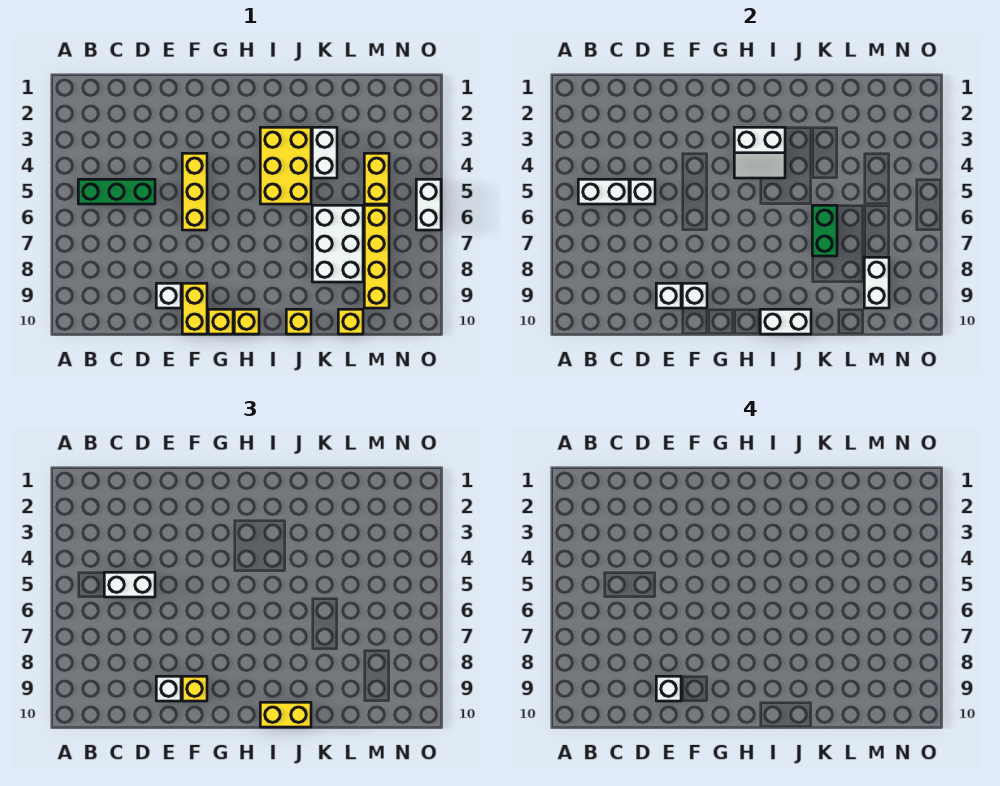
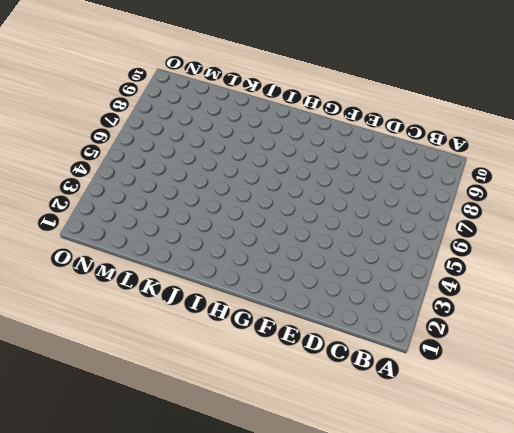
none -> green brick B5:D5 level 1
none -> white brick E9 level 1
none -> yellow brick F4:F6 level 1

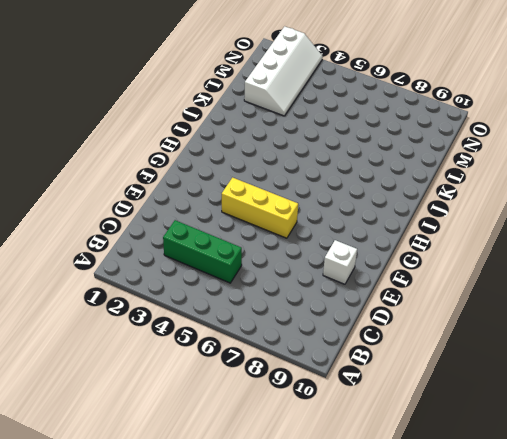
green brick C3:C5 level 1 -> green brick B5:D5 level 1
white slope L2:O3 level 1 top 2 -> none
none -> yellow brick F9:F10 level 1
none -> yellow brick G10 level 1
none -> yellow brick H10 level 1

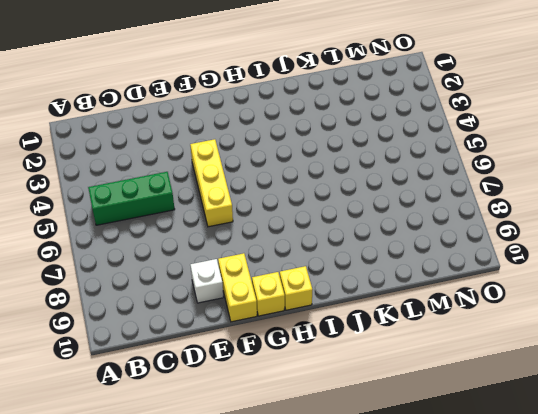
none -> yellow brick I3:J5 level 1
none -> yellow brick J10 level 1
none -> white brick K3:K4 level 1

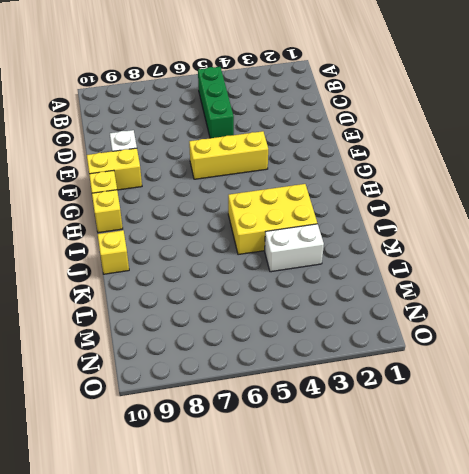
none -> white brick K6:L8 level 1
none -> yellow brick L10 level 1
none -> yellow brick M4:M5 level 1

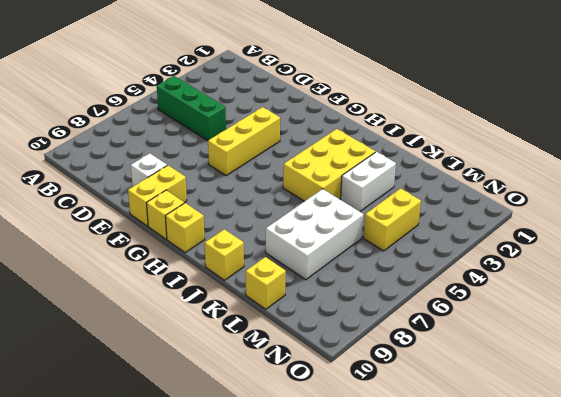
none -> yellow brick M6:M9 level 1
none -> white brick O5:O6 level 1
none -> white brick B5:C5 level 2

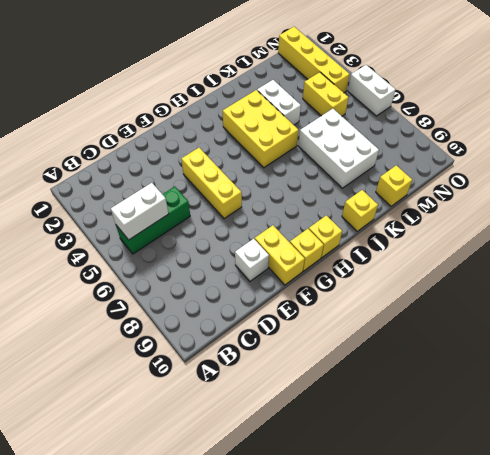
yellow brick N1:N4 level 1 -> yellow brick M6:M9 level 1
none -> white brick D5 level 2
none -> white brick E9 level 2
none -> white brick F9 level 2

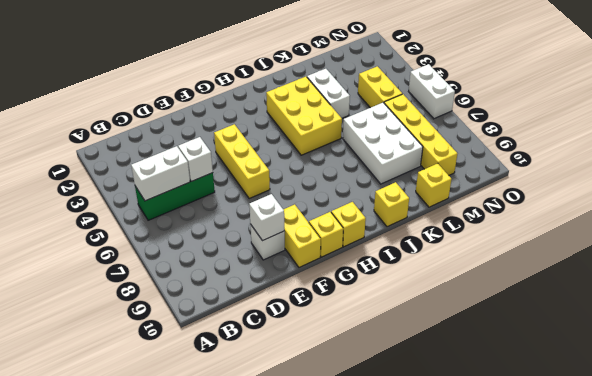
none -> white brick F9 level 2
none -> white slope H3:I4 level 2 top 3
none -> white brick I10:J10 level 2

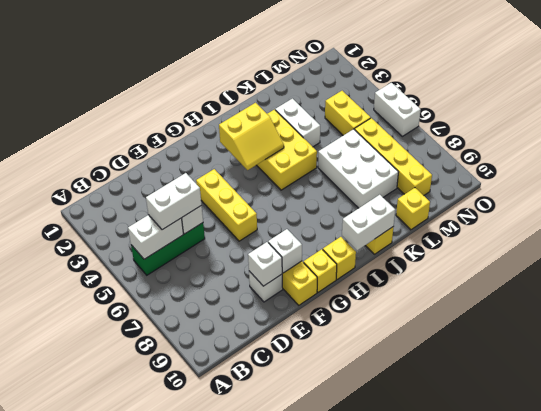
yellow slope H3:I4 level 2 top 3 -> white slope H3:I4 level 2 top 3
none -> green brick K6:K7 level 2
none -> white brick M8:M9 level 2
none -> white brick E9 level 3

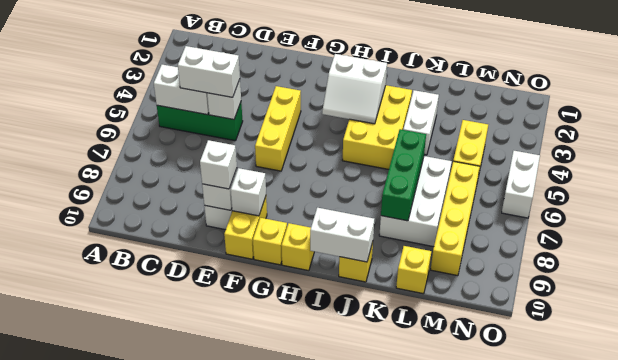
green brick K6:K8 level 2 -> green brick K6:K7 level 2
none -> white brick M8:M9 level 2
none -> yellow brick F9 level 3
none -> yellow brick I10:J10 level 3

